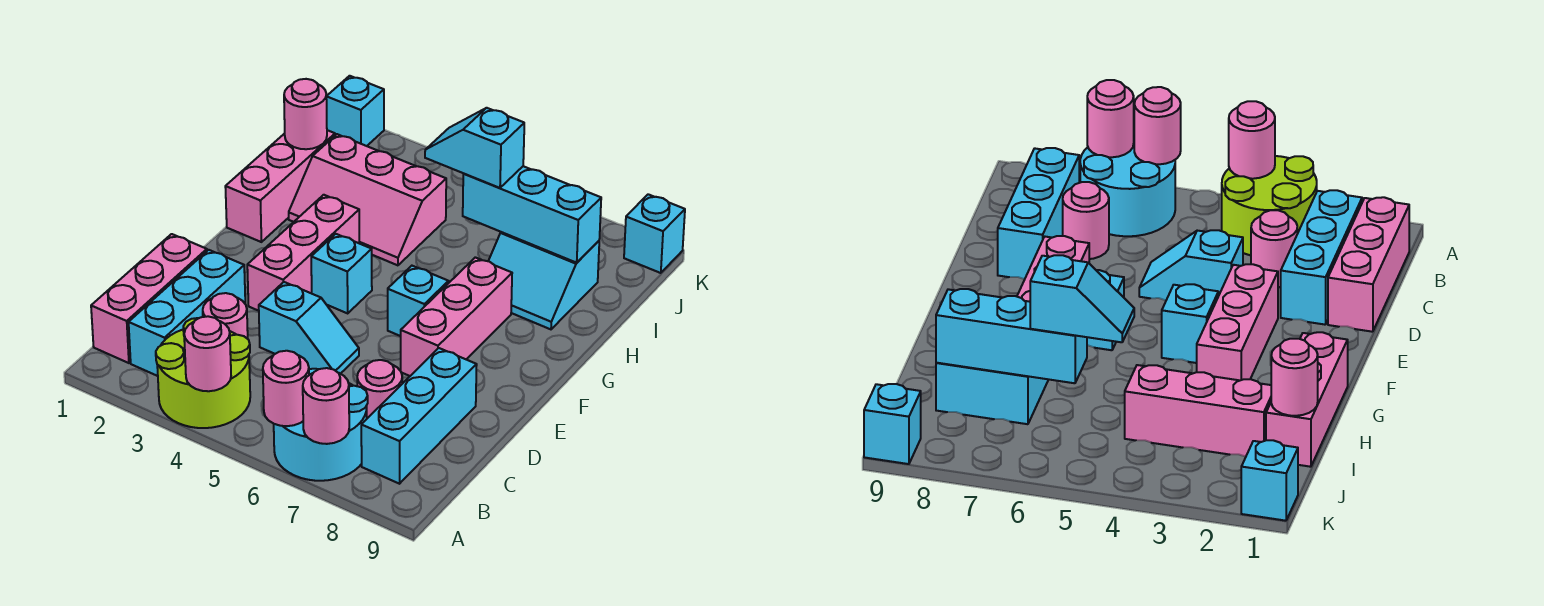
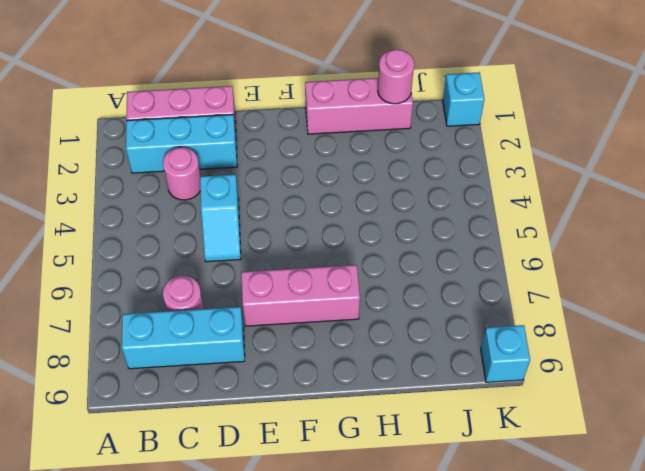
none -> lime round brick A3:B4 level 1
none -> cyan round brick A6:B7 level 1
none -> pink brick E3:G3 level 1

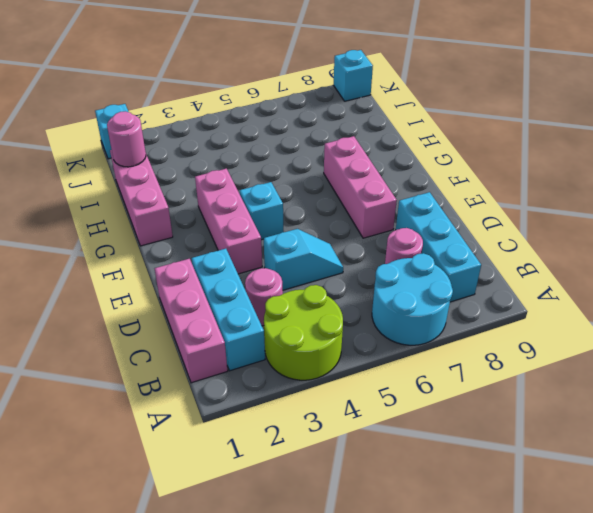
none -> cyan brick F6 level 1
none -> pink slope H2:I4 level 1 top I
none -> cyan slope H7:I8 level 1 top I

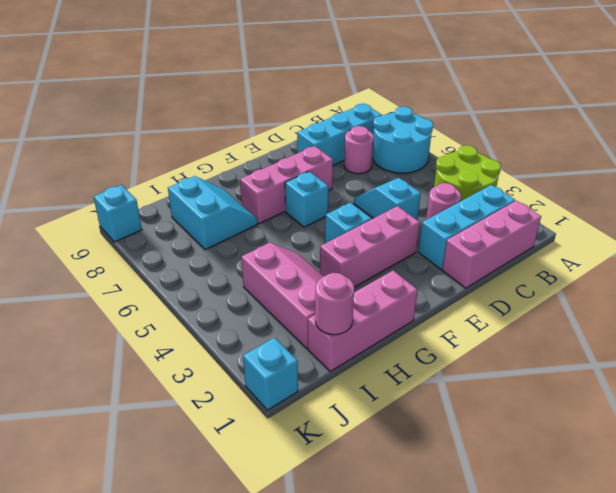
none -> pink round brick A4 level 2
none -> pink round brick A6 level 2
none -> pink round brick A7 level 2

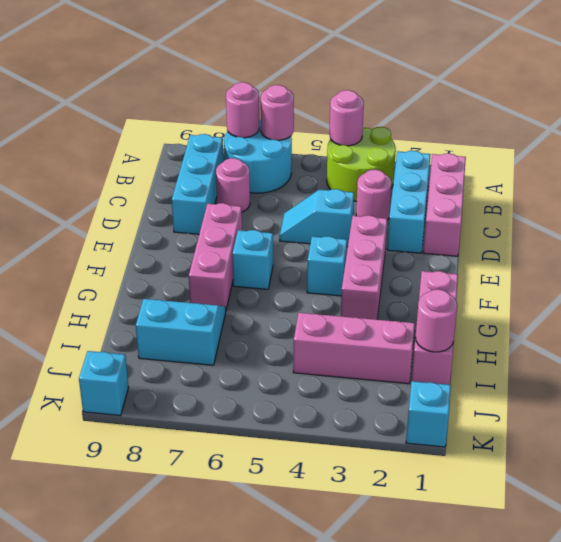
none -> cyan brick I6:I8 level 2
none -> cyan slope I5:I6 level 3 top 6

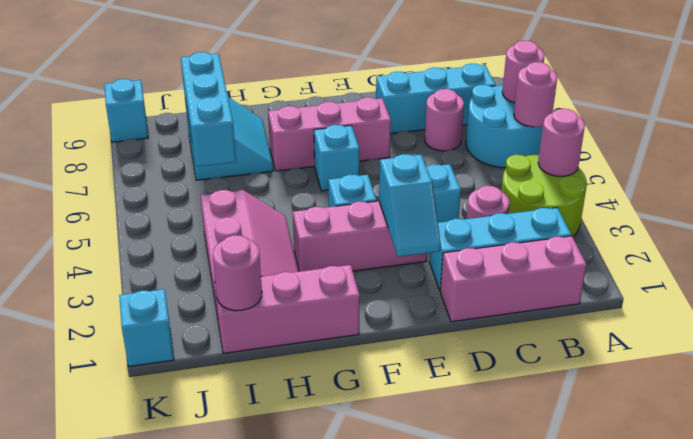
cyan slope E2:E3 level 2 top 3 -> cyan slope I5:I6 level 3 top 6

